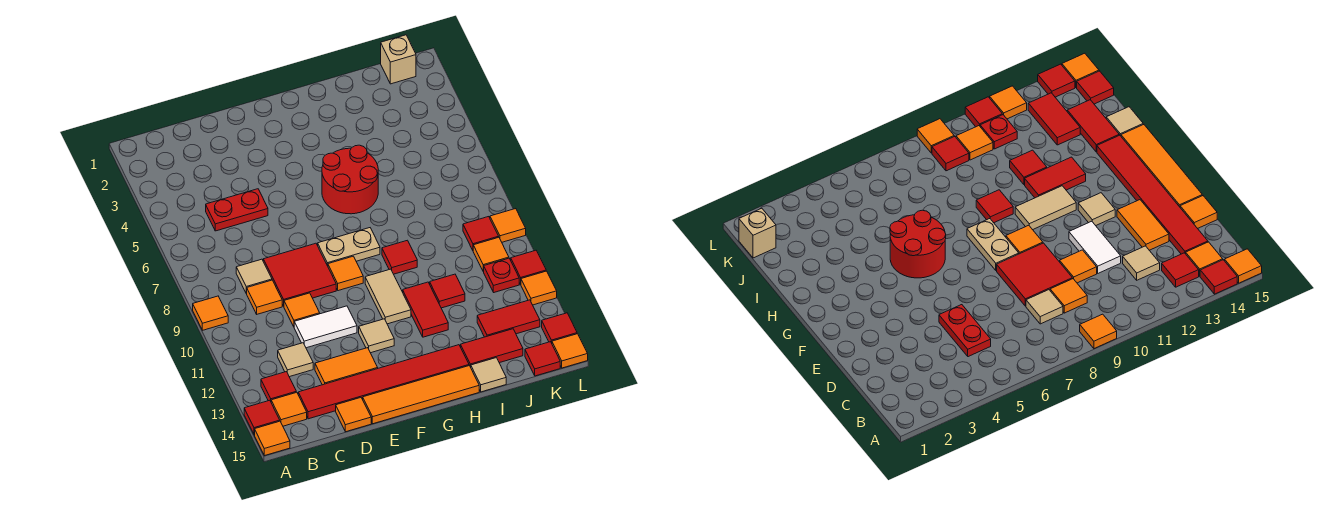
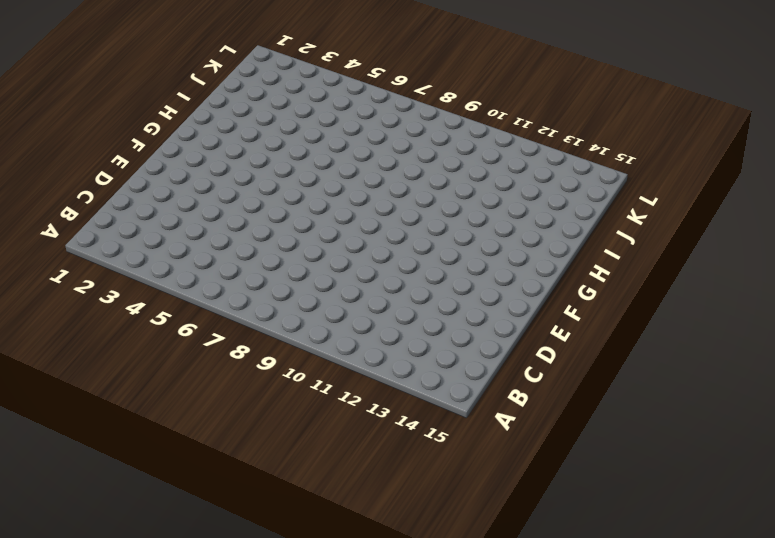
none -> orange tile A9 level 1
none -> red tile A14 level 1
none -> orange tile A15 level 1
none -> red tile B13 level 1

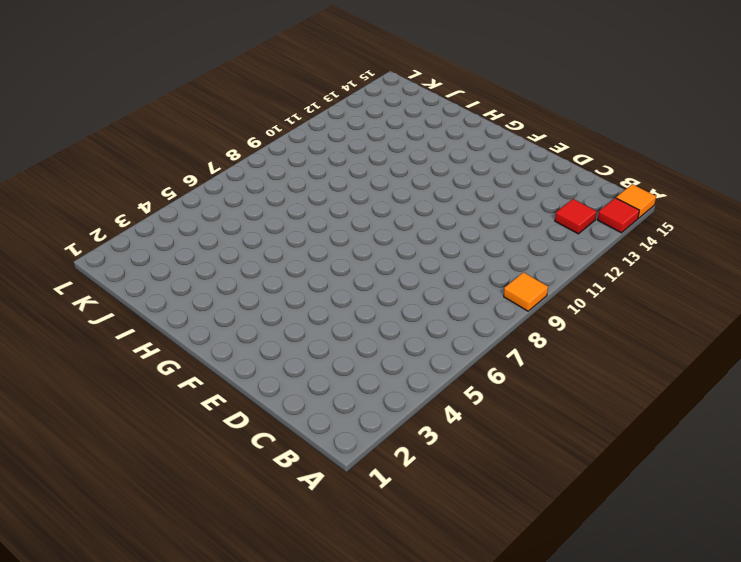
none -> orange tile B14 level 1
none -> red plate C5:D5 level 1
none -> tan tile C8 level 1
none -> orange tile C9 level 1

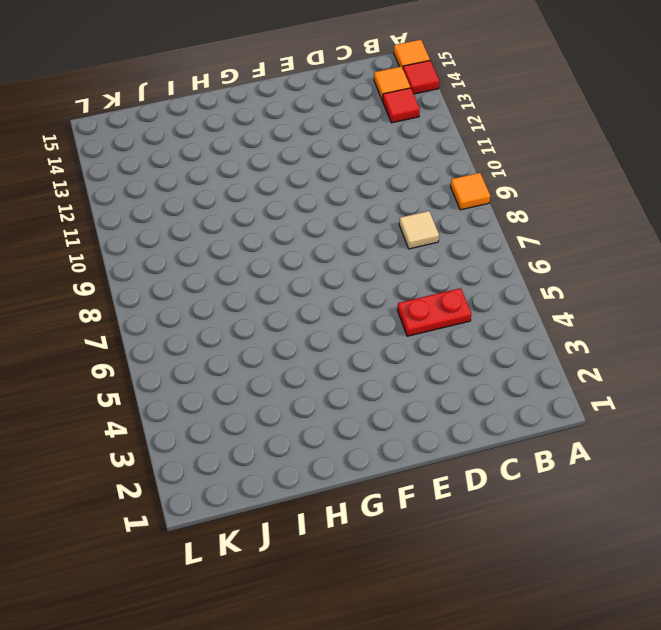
none -> orange tile C9 level 1
none -> tan tile C12 level 1
none -> red tile C14:H14 level 1
none -> red tile D8:E9 level 1

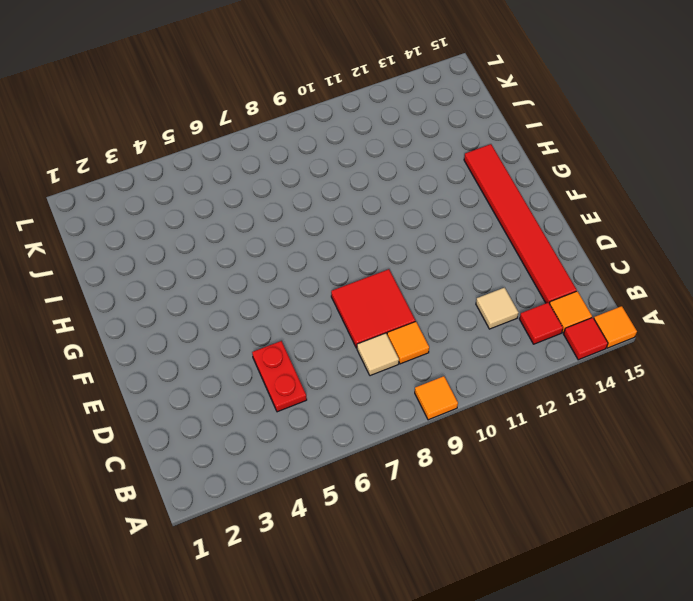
none -> orange tile D10 level 1
none -> white tile D11:E11 level 1
none -> orange tile D13:E13 level 1
none -> orange tile D15 level 1

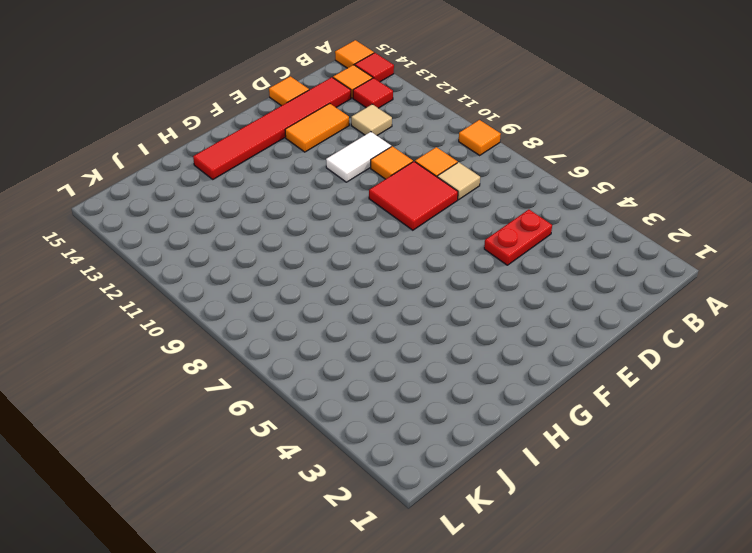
none -> orange tile E15:H15 level 1
none -> tan plate F8:G8 level 1
none -> orange tile F9 level 1
none -> tan tile F12 level 1

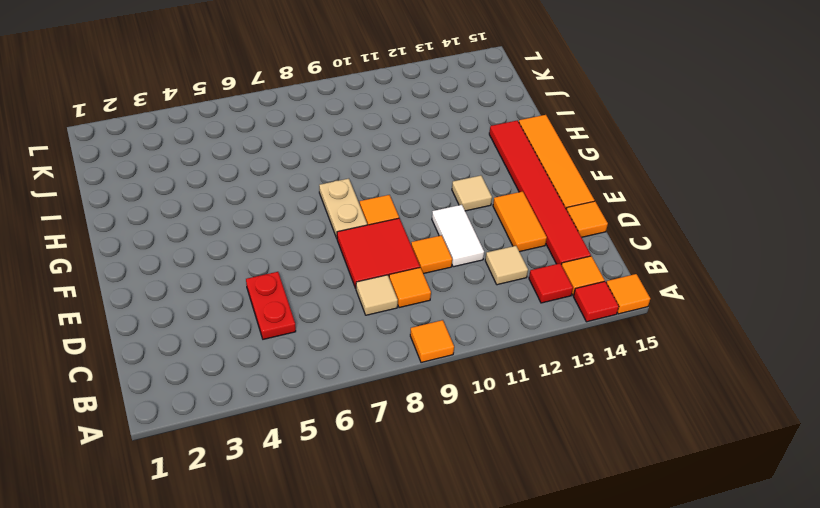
none -> red round brick G5:H6 level 1
none -> tan tile G10:G11 level 1
none -> red tile H9 level 1
none -> red tile H11:H12 level 1

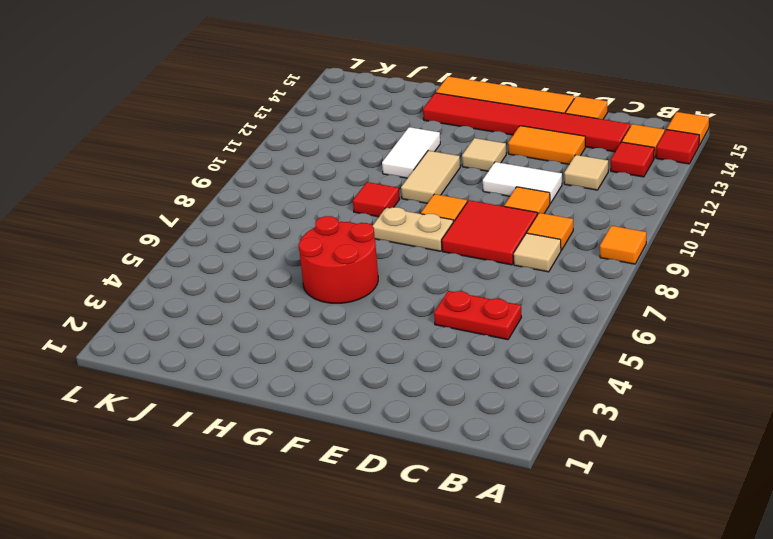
white tile H11:H12 level 1 -> red tile H11:H12 level 1
none -> red tile I11 level 1
none -> red tile I14:J14 level 1
none -> tan tile I15 level 1
none -> red tile J13:K13 level 1

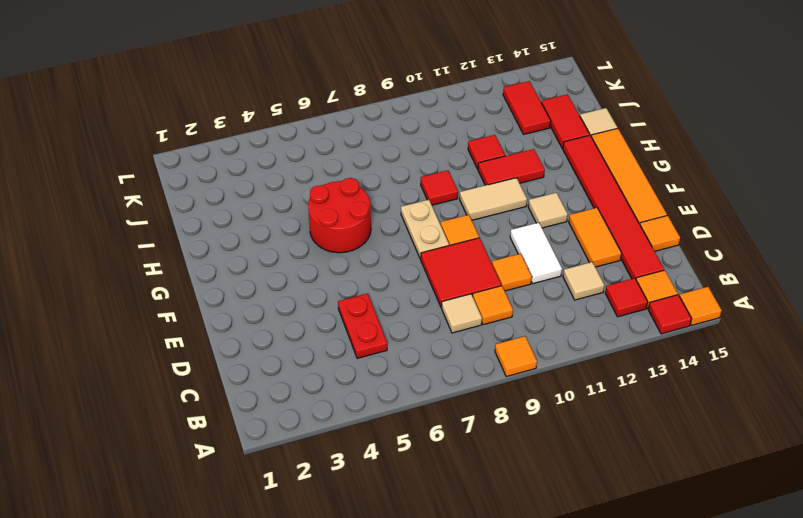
none -> tan brick K1 level 1
none -> red tile K9 level 1
none -> orange tile K10 level 1
none -> red plate K11 level 1

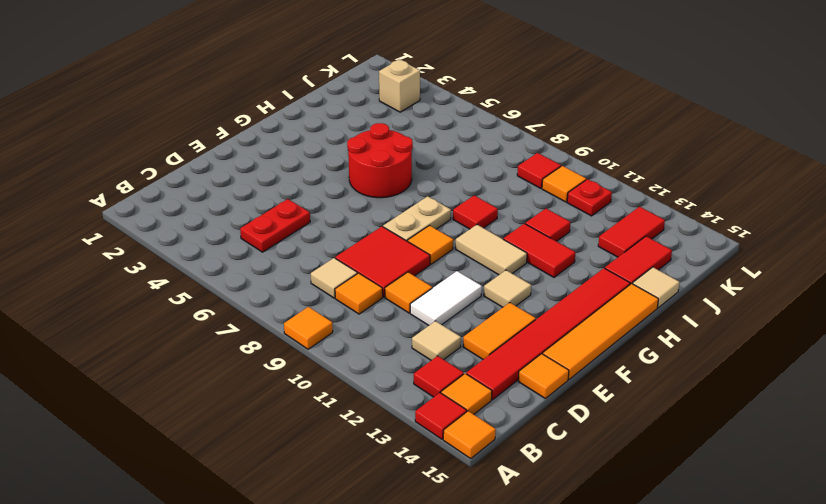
tan brick K3 level 1 -> tan brick K1 level 1
none -> red tile K15 level 1
none -> orange tile L9 level 1
none -> red tile L11 level 1
none -> orange tile L12 level 1

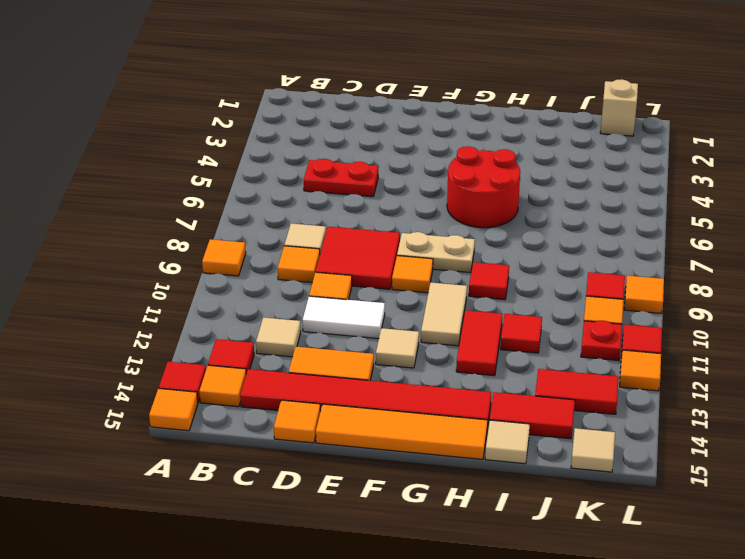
tan tile K15 level 1 -> red tile K15 level 1
none -> red tile L14 level 1
none -> orange tile L15 level 1

